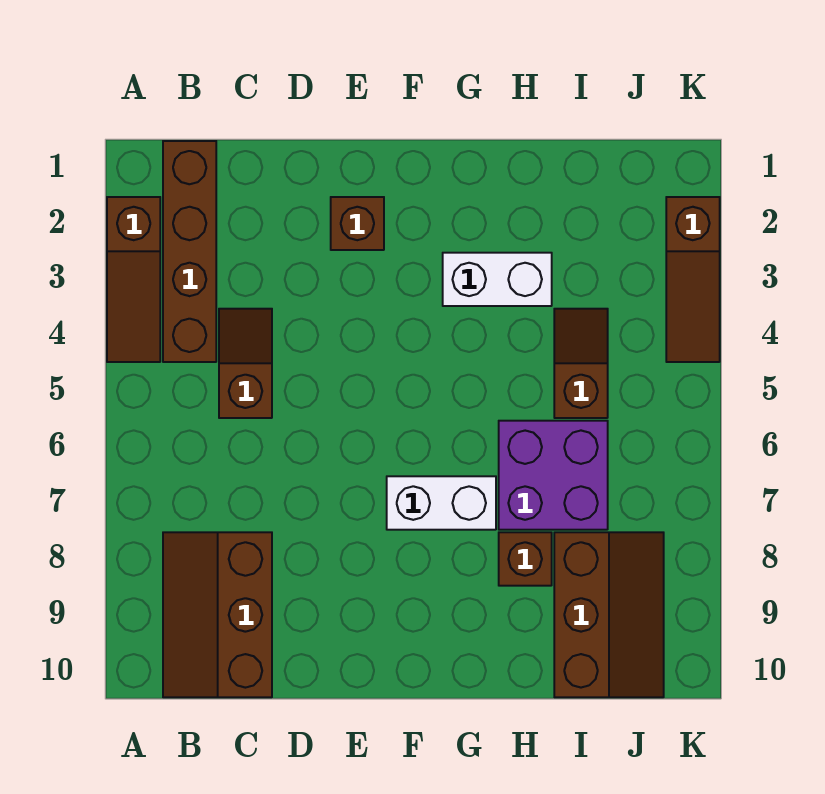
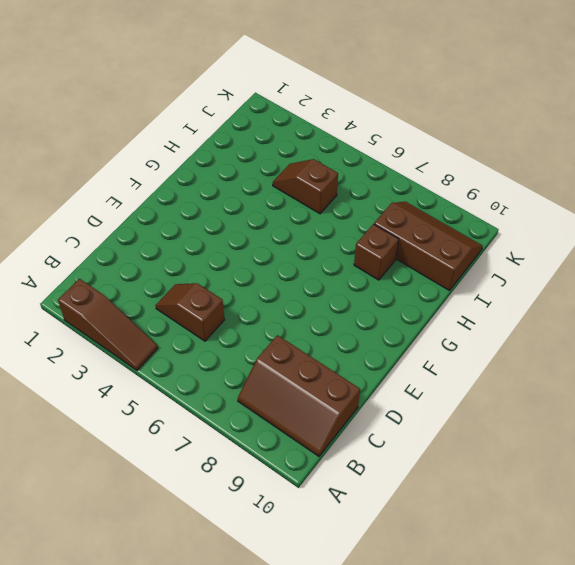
none -> brown brick B1:B4 level 1
none -> brown brick E2 level 1
none -> white brick F7:G7 level 1

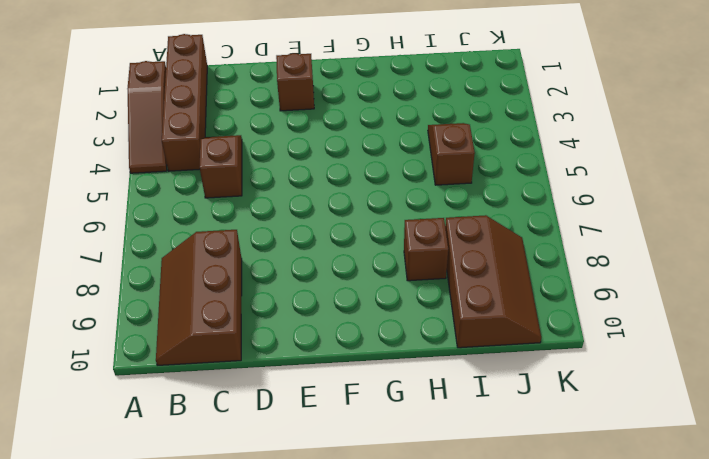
none -> white brick F7:G7 level 1
none -> white brick G3:H3 level 1
none -> purple brick H6:I7 level 1

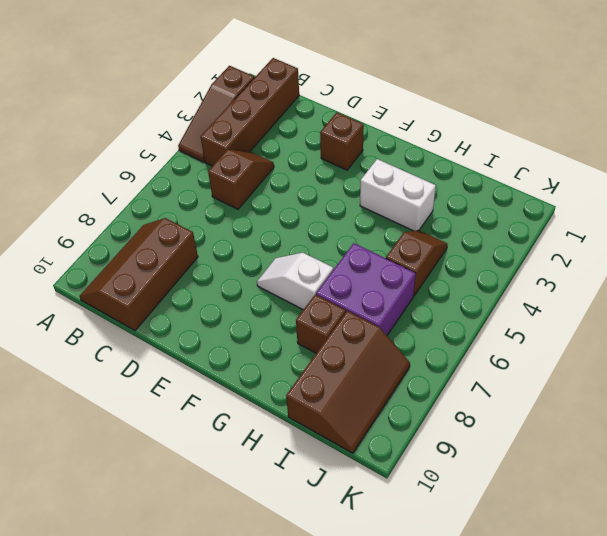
white slope F7:G7 level 1 top G -> white brick F7:G7 level 1
none -> brown slope K2:K4 level 1 top 2

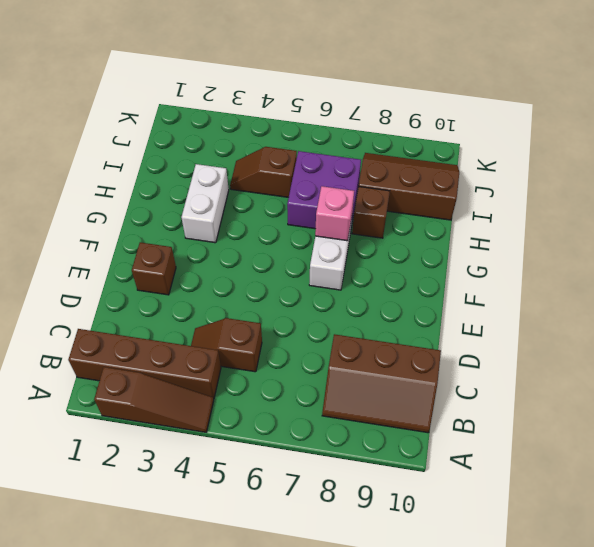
pink brick G7 level 2 -> none
none -> brown slope K2:K4 level 1 top 2

